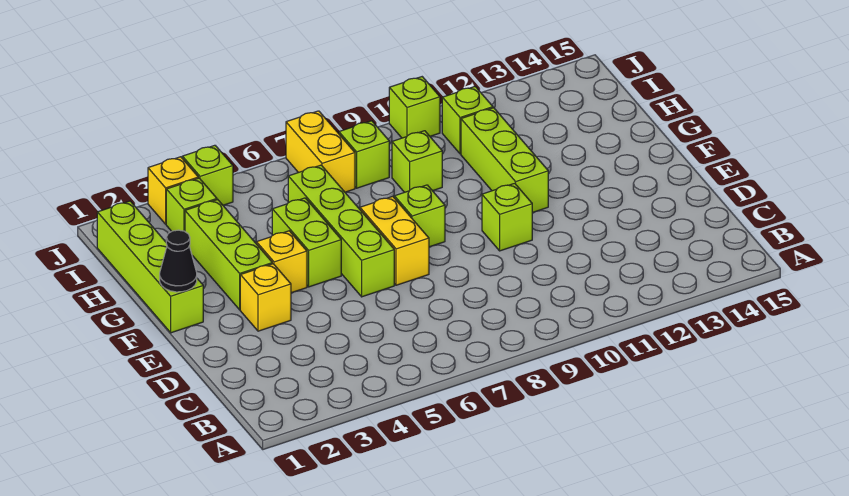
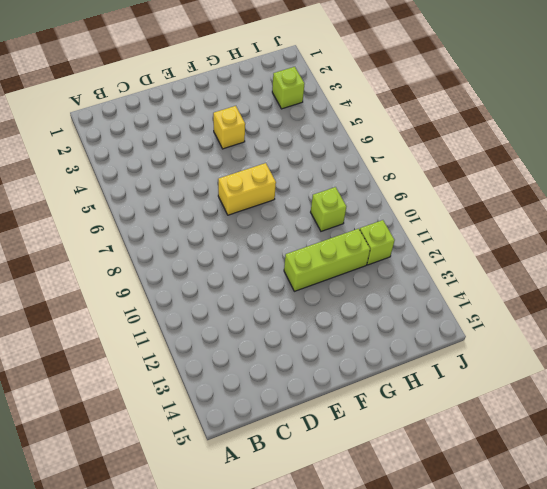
none -> yellow brick E3 level 1
none -> lime brick E6:H6 level 1
none -> lime brick E10 level 1

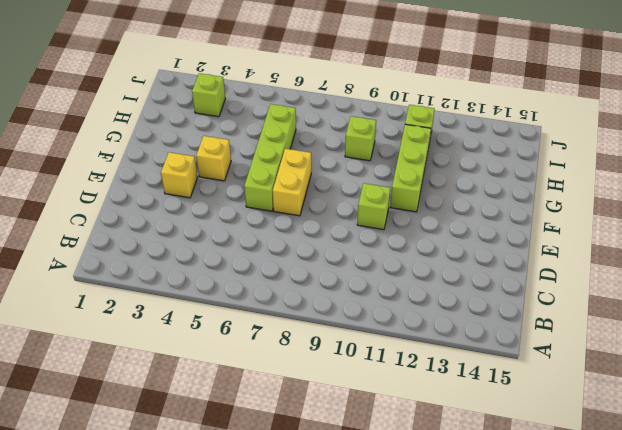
none -> lime brick F1:I1 level 1
none -> lime brick F3:H3 level 1
none -> lime brick F5:G5 level 1

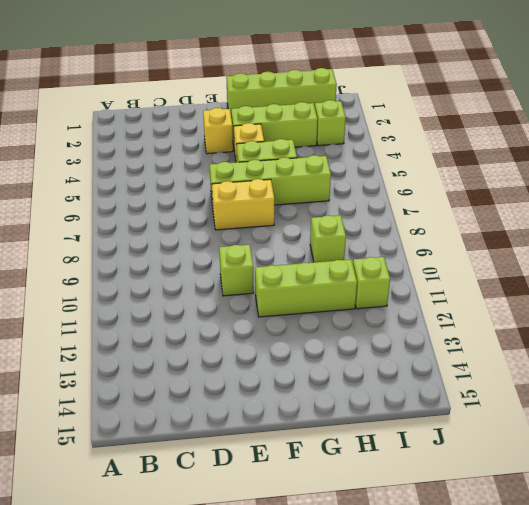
none -> lime brick F8 level 1
none -> yellow brick I7:J7 level 1
none -> lime brick I8 level 1

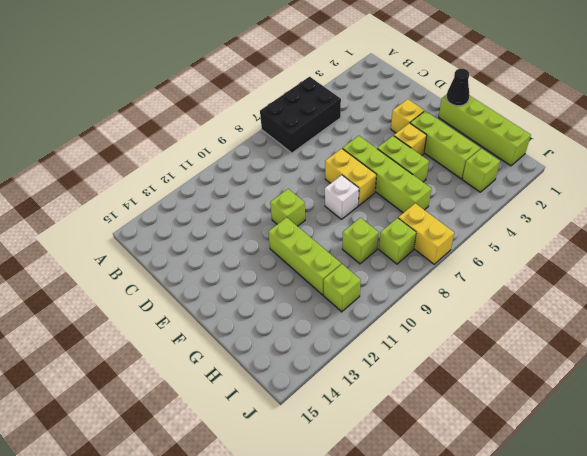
black brick A5:B7 level 1 -> none
white brick F8 level 1 -> lime brick F8 level 1
none -> yellow brick J3 level 1
none -> lime brick J4 level 1
none -> lime brick J10 level 1

